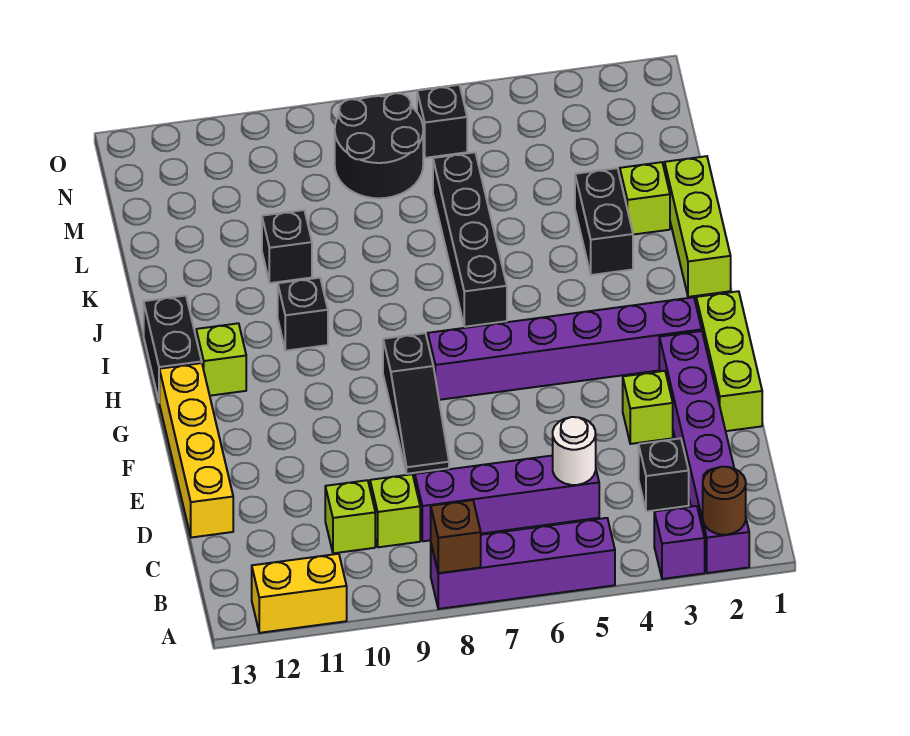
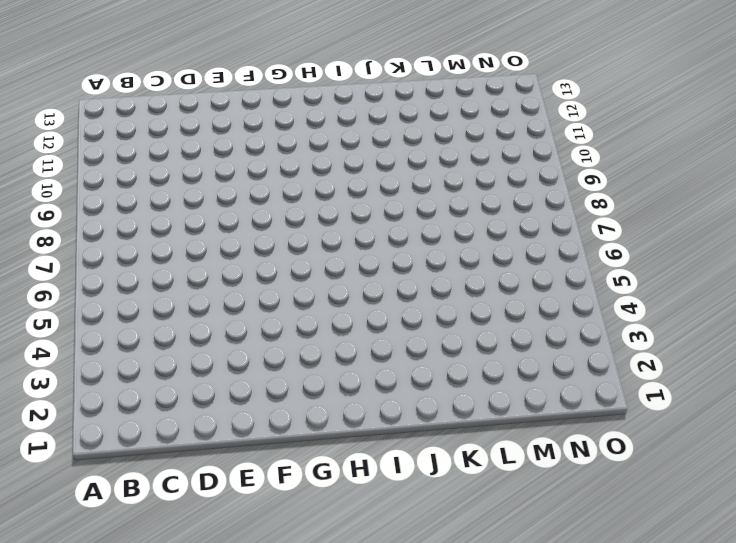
none -> purple brick A2:F2 level 1
none -> purple brick A3 level 1
none -> purple brick A5:A8 level 1

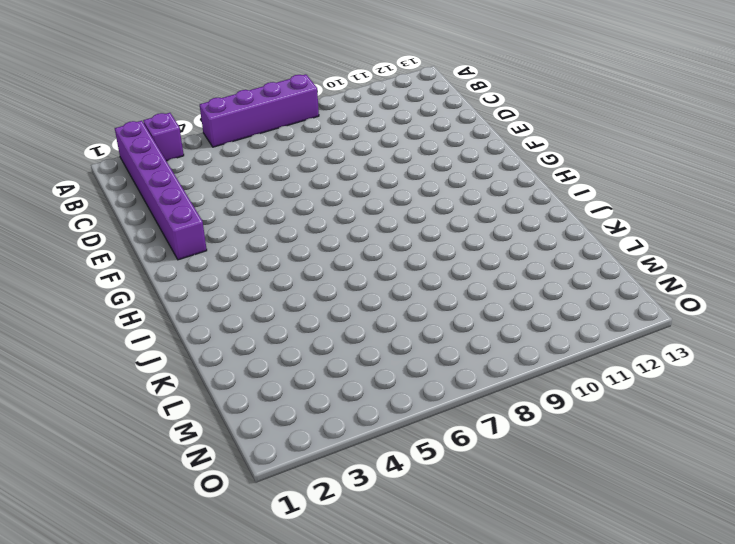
none -> yellow brick A11:A12 level 1
none -> black brick C3 level 1
none -> purple brick C5:C8 level 1

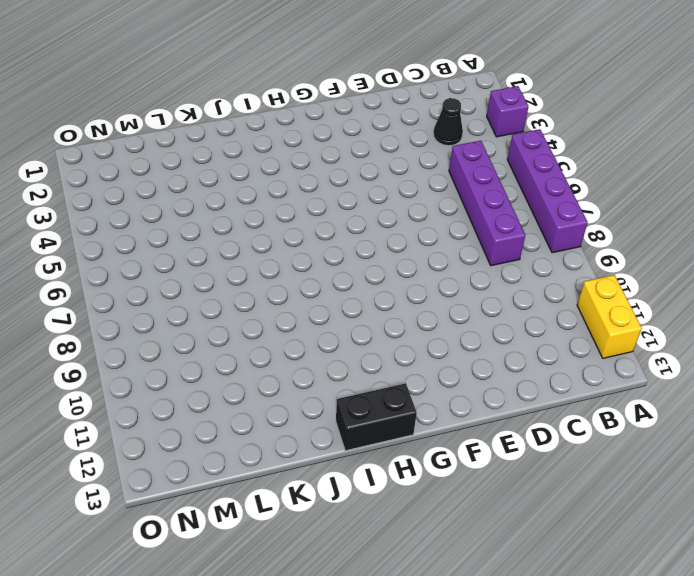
black cone C3 level 1 -> black brick C3 level 1
none -> purple brick A2:F2 level 1
none -> lime brick C9 level 1
none -> lime brick C10 level 1

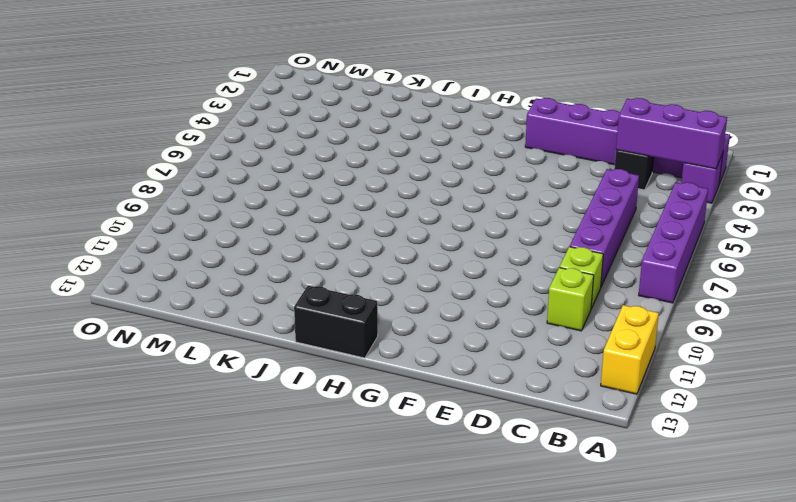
purple brick A3:C3 level 2 -> none
none -> yellow brick D13:G13 level 1
none -> lime brick E1:G1 level 1
none -> lime brick E3 level 1

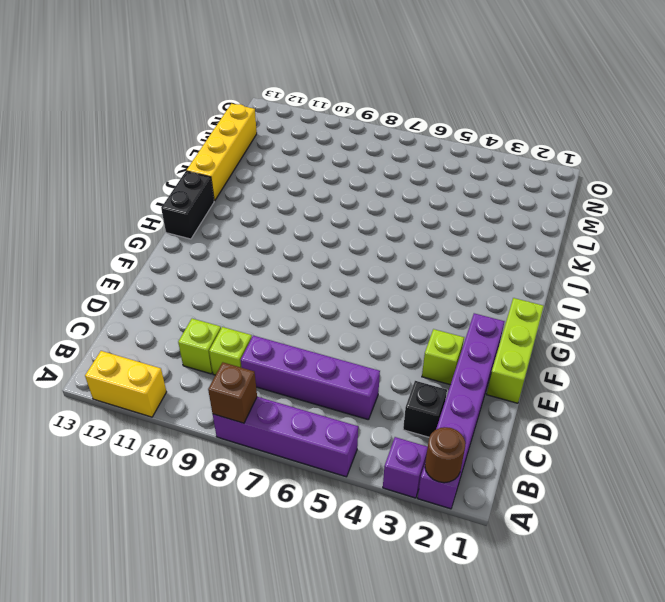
yellow brick J13:M13 level 1 -> yellow brick D13:G13 level 1
none -> black slope E8:G8 level 1 top G
none -> purple brick G2:G7 level 1
none -> lime brick H12 level 1

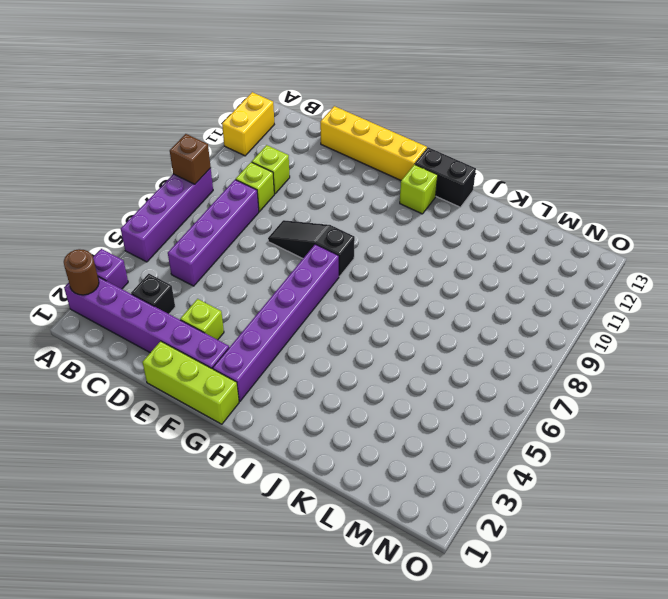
none -> lime brick I1:K1 level 1
none -> black brick I6:L6 level 1
none -> black brick I10 level 1

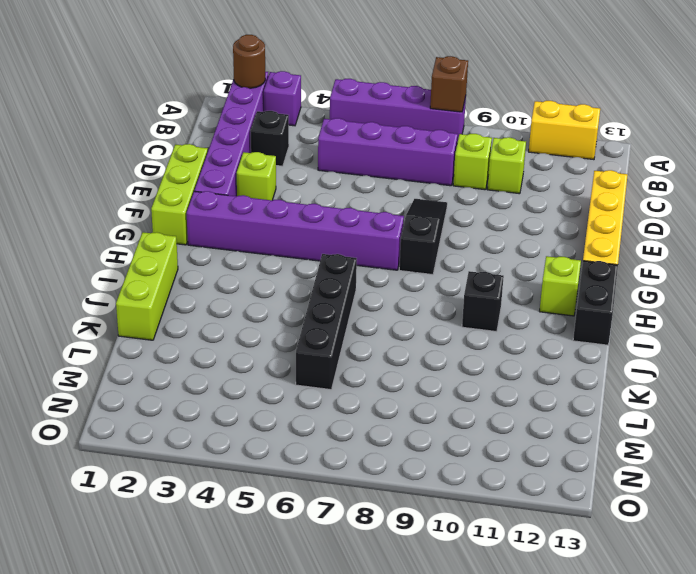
none -> black brick J3:K3 level 1
none -> lime brick K2 level 1
none -> black brick K10 level 1

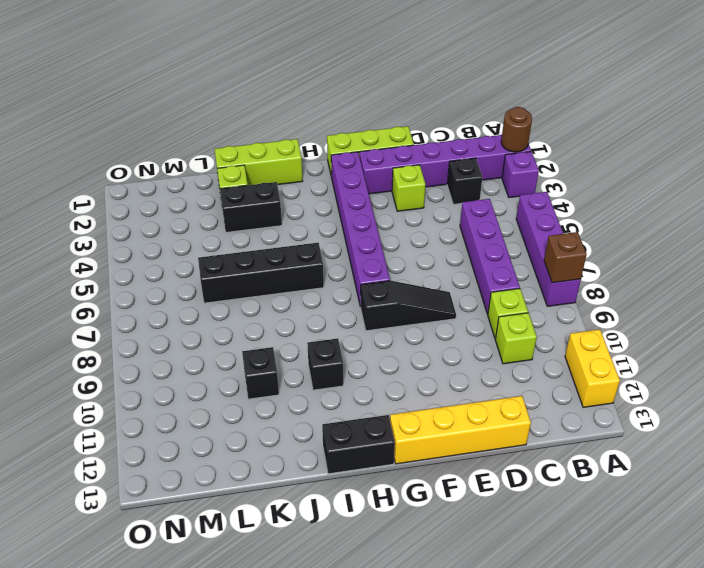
none -> lime brick H12 level 1
none -> black round brick M7:N8 level 1
none -> black brick N6 level 1

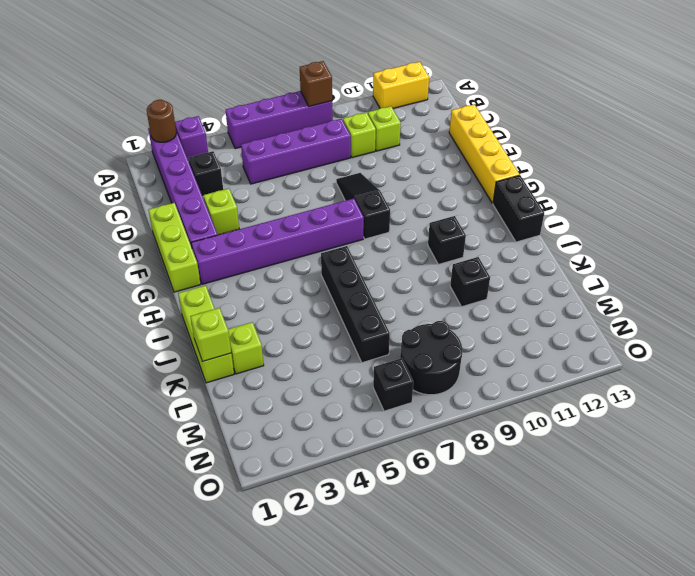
lime brick K1 level 2 -> lime brick H12 level 1
none -> black brick J3:K3 level 1
none -> white round brick C5 level 2

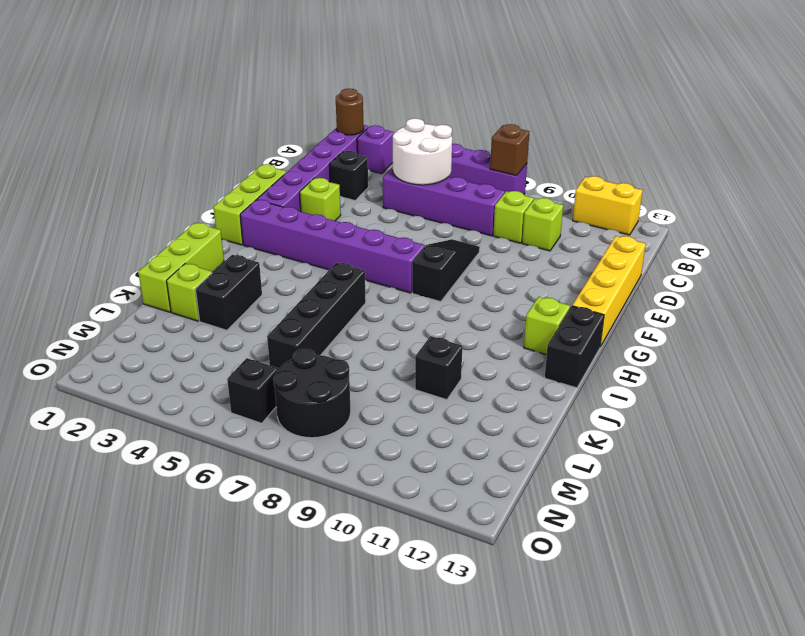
white round brick B5:C6 level 2 -> white round brick C5 level 2
none -> black brick I10 level 1

